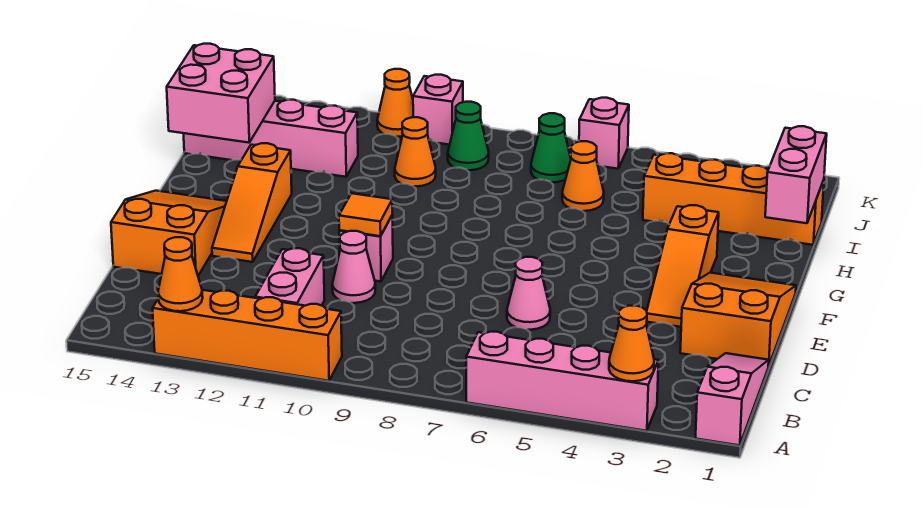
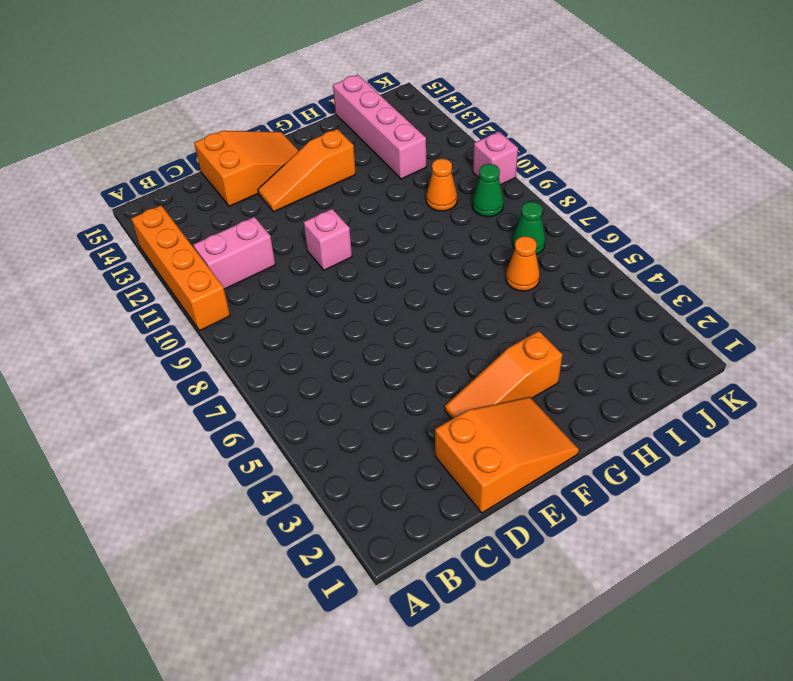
none -> pink slope A1:C1 level 1 top A
none -> pink brick A3:A6 level 1
none -> pink cone D6 level 1

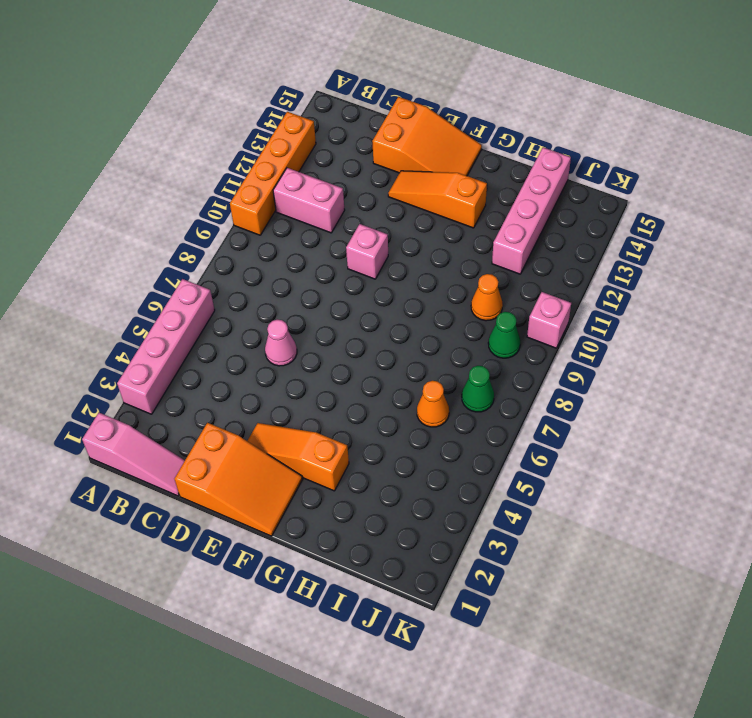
none -> pink cone D10 level 1
none -> orange brick I1:I4 level 1
none -> pink brick K6 level 1

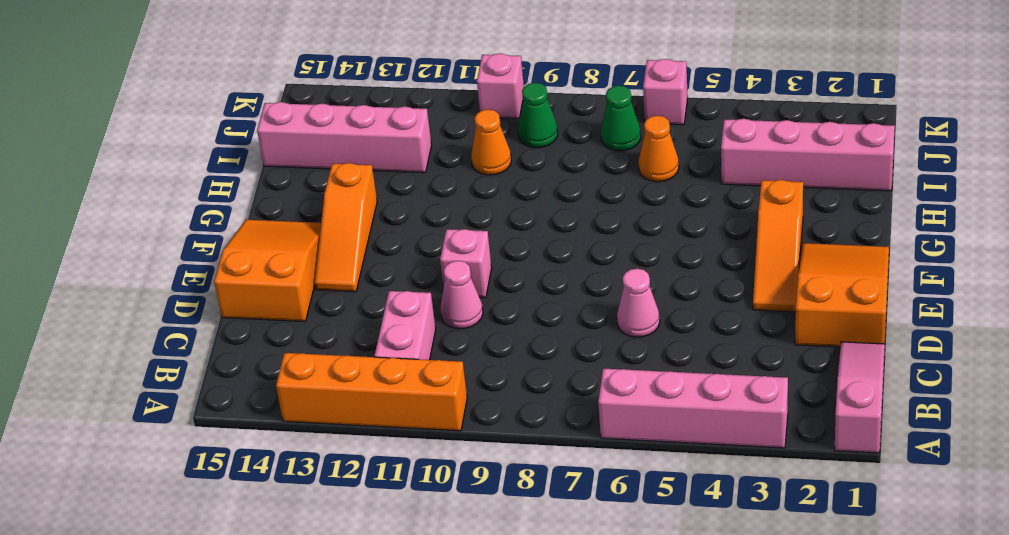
pink brick I1:I4 level 1 -> orange brick I1:I4 level 1
none -> orange cone K11 level 1
none -> orange cone A3 level 2
none -> orange cone A13 level 2

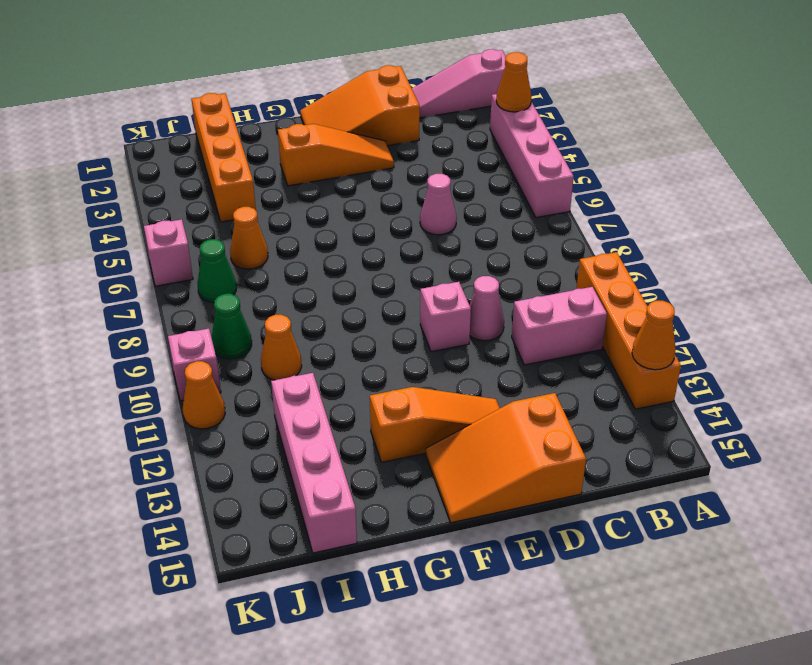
none -> orange tile E10 level 2
none -> pink brick H1:I1 level 2
none -> pink brick H14:I15 level 2

